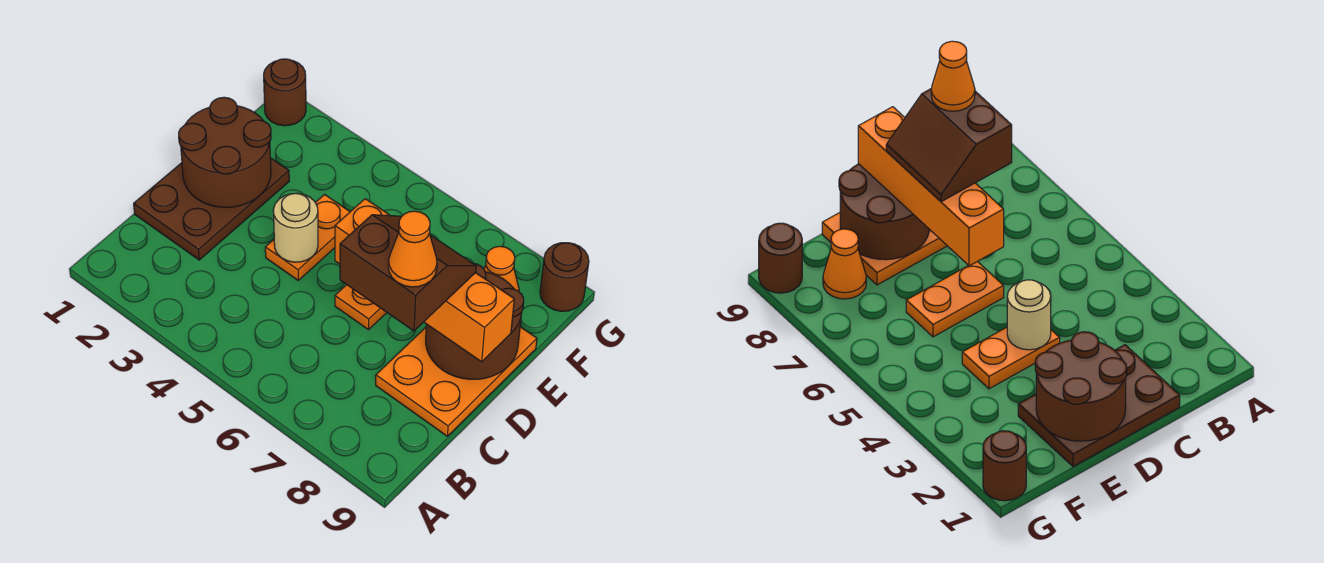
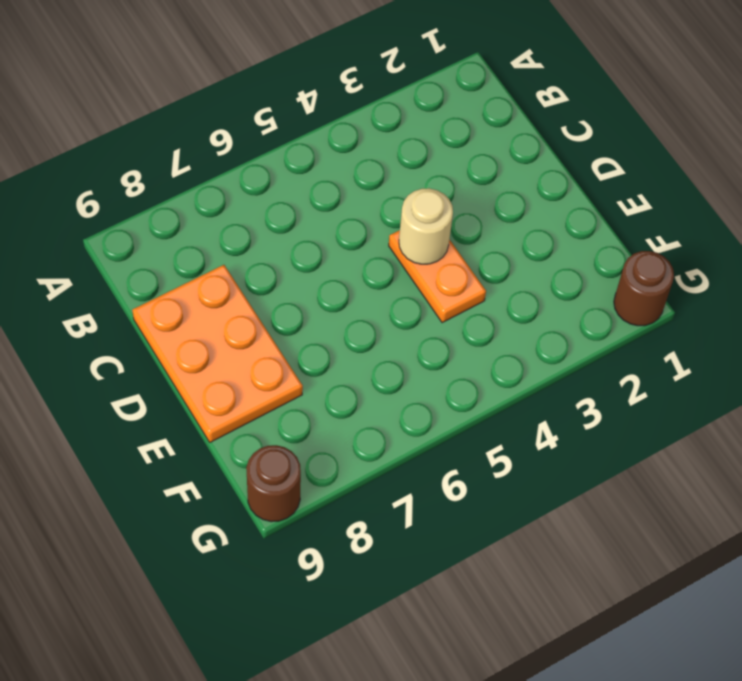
none -> brown plate C1:E2 level 1
none -> orange plate D6:E6 level 1
none -> orange cone F8 level 1

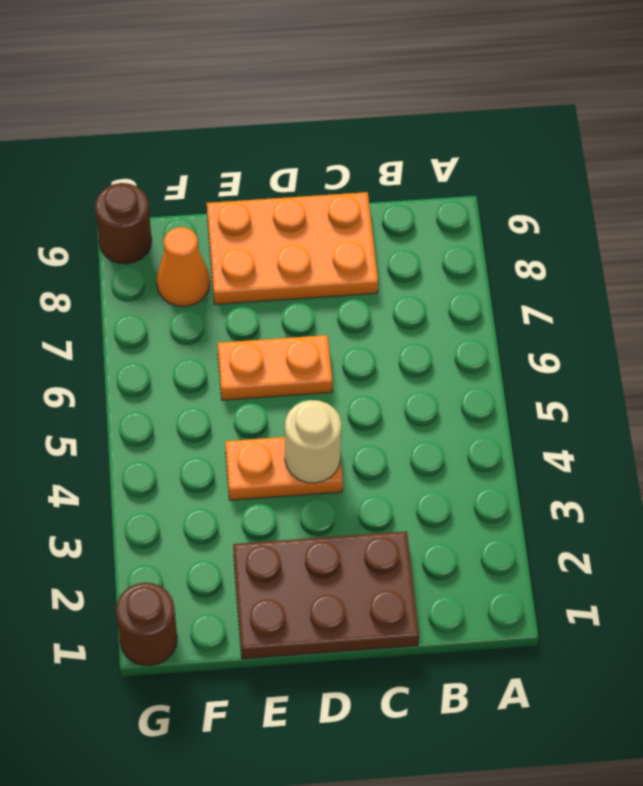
none -> brown round brick D1:E2 level 2
none -> brown round brick D8:E9 level 2
none -> orange brick D6:D9 level 3

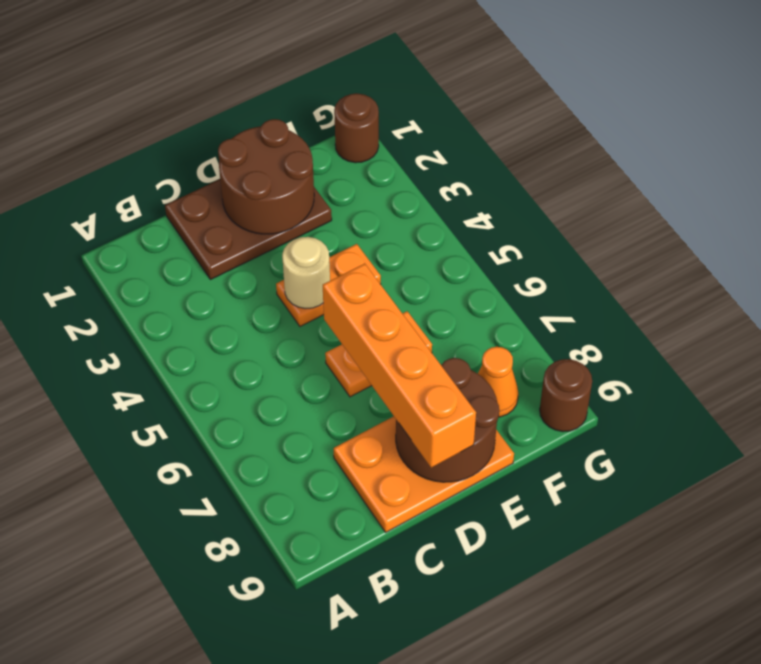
none -> brown slope C7:D8 level 4 top C
none -> orange cone C8 level 5

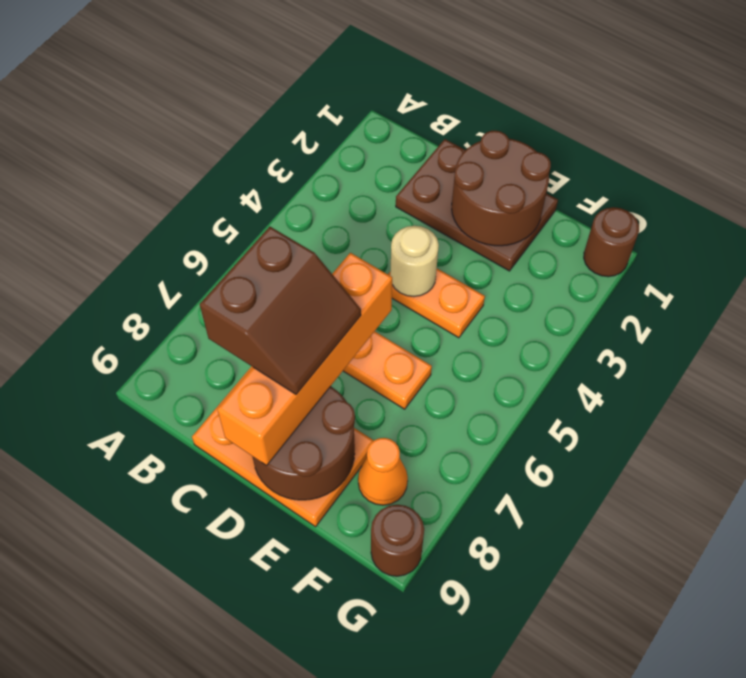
none -> orange cone C8 level 5

